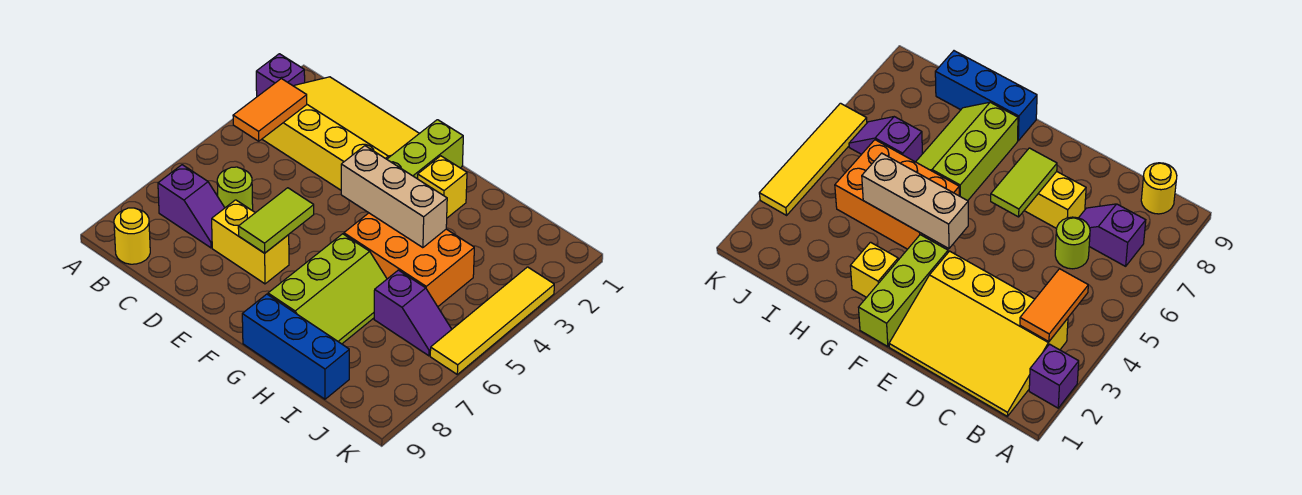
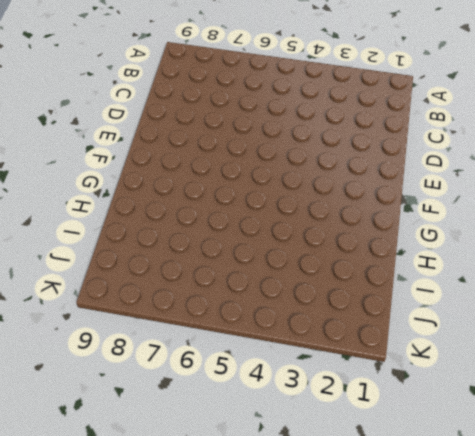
none -> purple brick A2 level 1
none -> yellow slope B1:E3 level 1 top 3
none -> purple slope B7:C7 level 1 top B

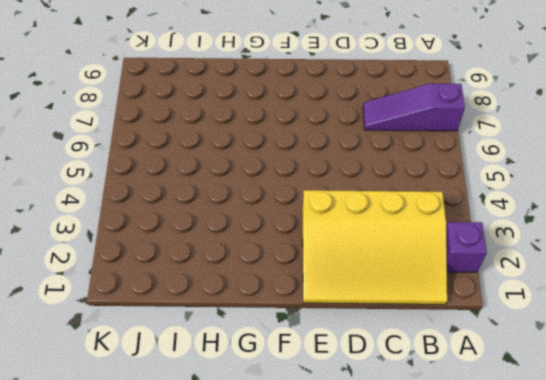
purple slope A7:C7 level 1 top A -> purple slope B7:C7 level 1 top B
none -> yellow round brick B9 level 1
none -> lime round brick C6 level 1
none -> yellow brick D7:E7 level 1

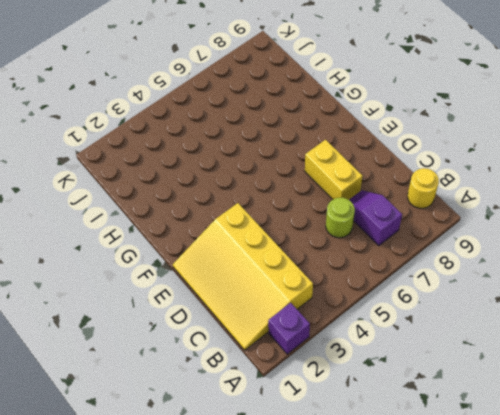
none -> lime brick F1:F3 level 1
none -> yellow brick G2 level 1
none -> orange brick G4:I5 level 1

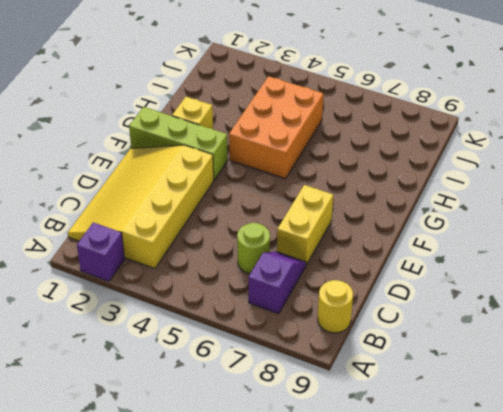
none -> lime slope G6:H8 level 1 top G
none -> blue brick G9:I9 level 1
none -> purple slope I6:J6 level 1 top I

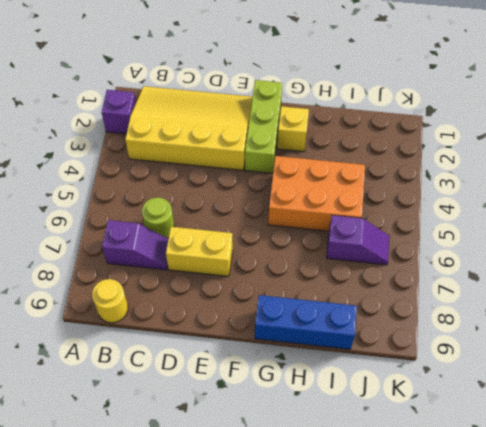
none -> lime slope G6:H8 level 1 top G
none -> yellow tile K3:K6 level 1
none -> orange tile B3:B4 level 2

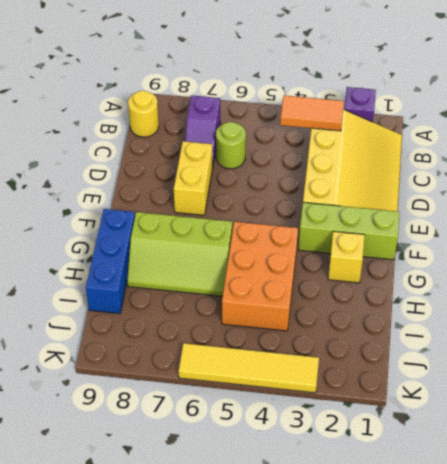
none -> purple slope I6:J6 level 1 top I
none -> lime tile E6:E7 level 2
none -> tan brick F4:H4 level 2

